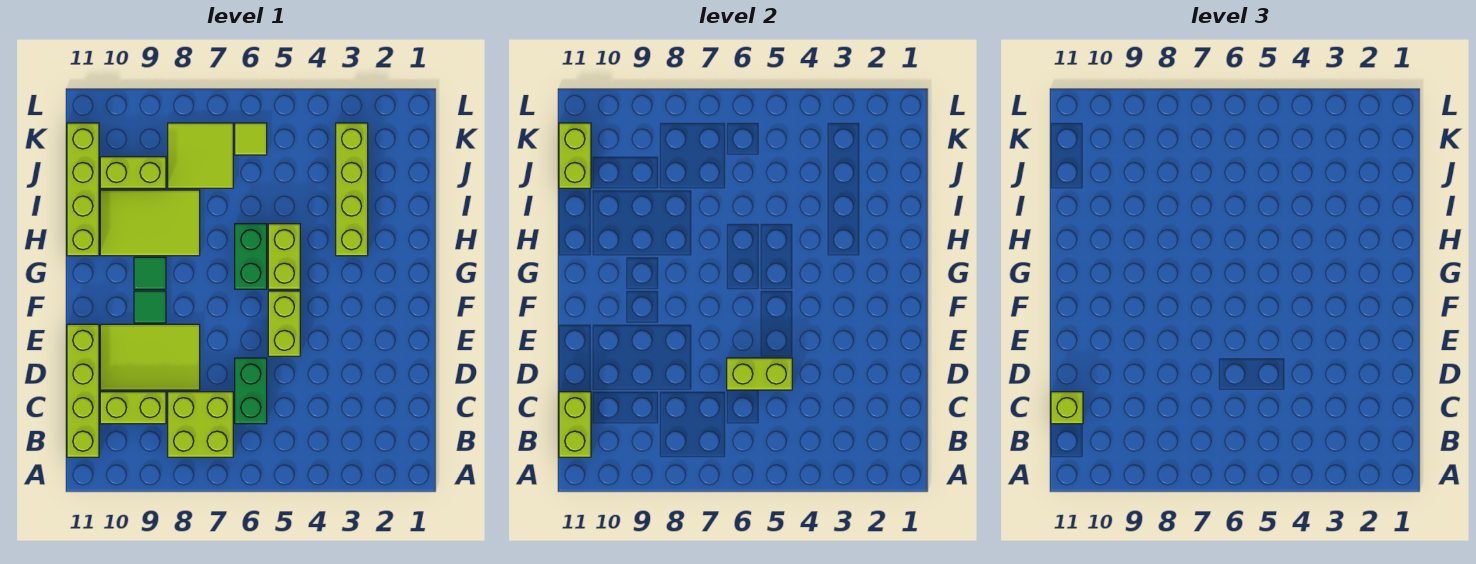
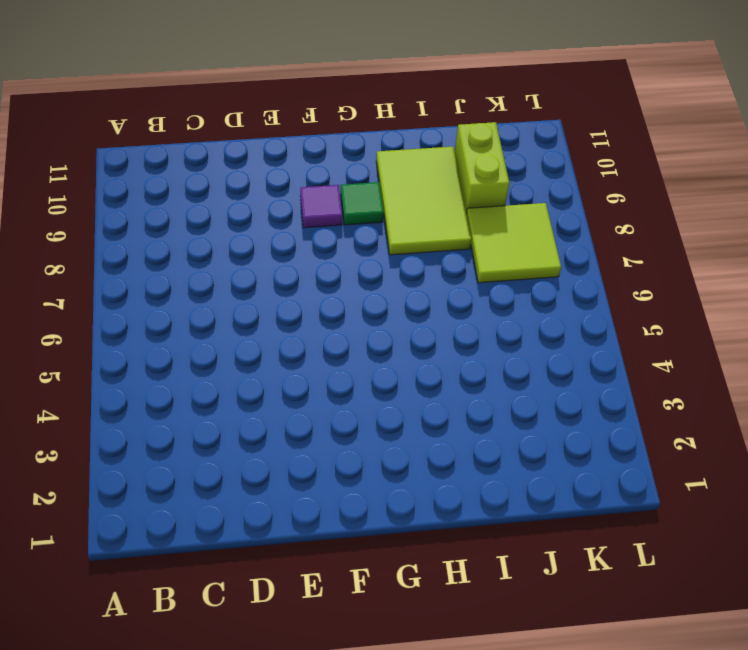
purple tile F9 level 1 -> green tile F9 level 1
none -> lime brick B7:C8 level 1
none -> lime brick B11:E11 level 1
none -> green brick C6:D6 level 1

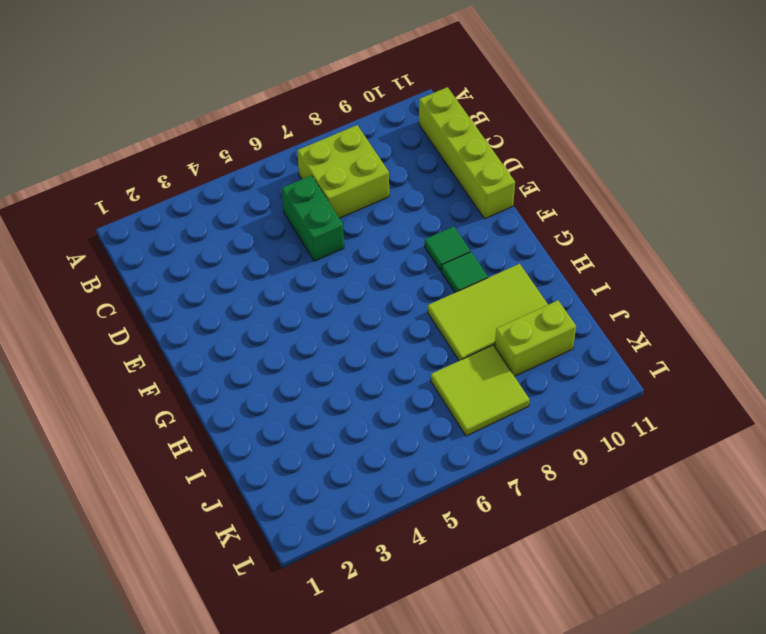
none -> lime brick C9:C10 level 1
none -> lime tile D8:E10 level 1
none -> lime brick E5:F5 level 1

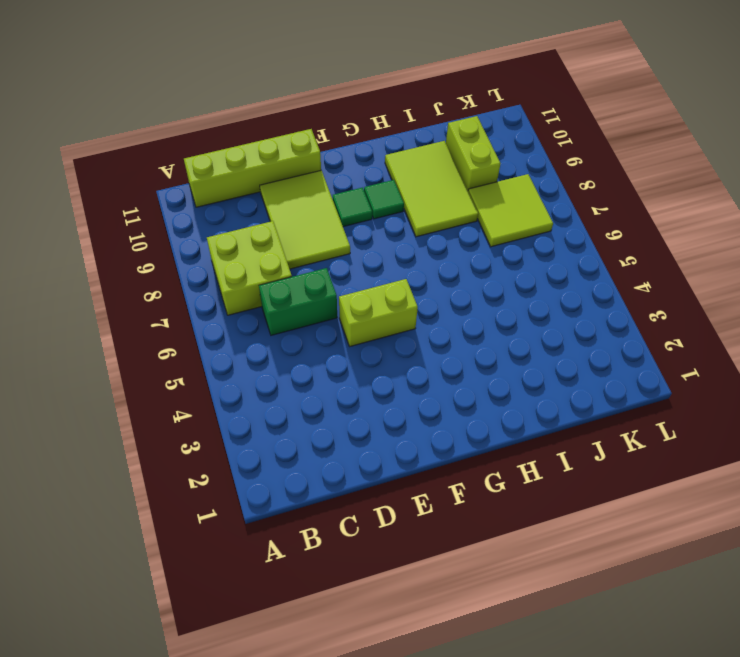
none -> lime brick C9:C10 level 1
none -> lime brick G5:H5 level 1
none -> green brick G6:H6 level 1

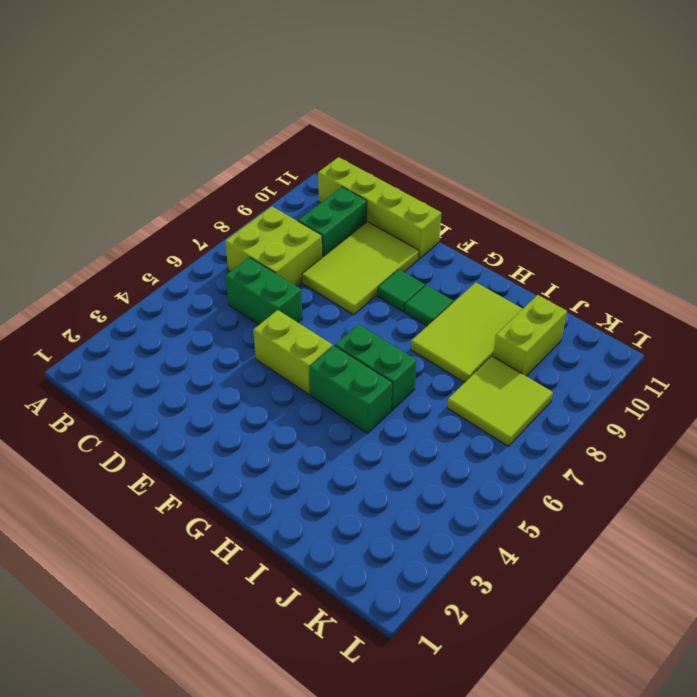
green brick C9:C10 level 1 -> lime brick C9:C10 level 1
green brick G5:H5 level 1 -> lime brick G5:H5 level 1
none -> lime brick H3:K3 level 1
none -> lime brick H11:K11 level 1
none -> lime tile K6 level 1

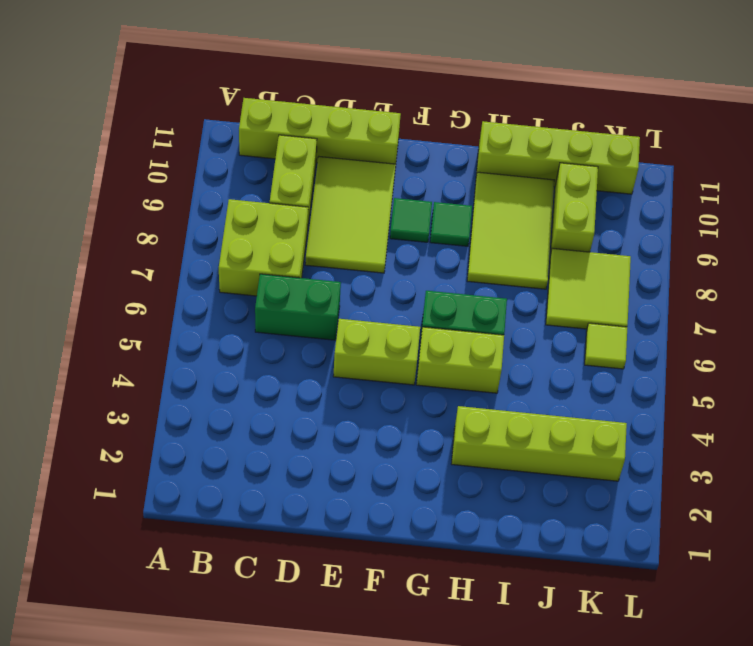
none -> lime brick B11:C11 level 2
none -> lime brick D5:D6 level 2
none -> lime brick J11:K11 level 2

